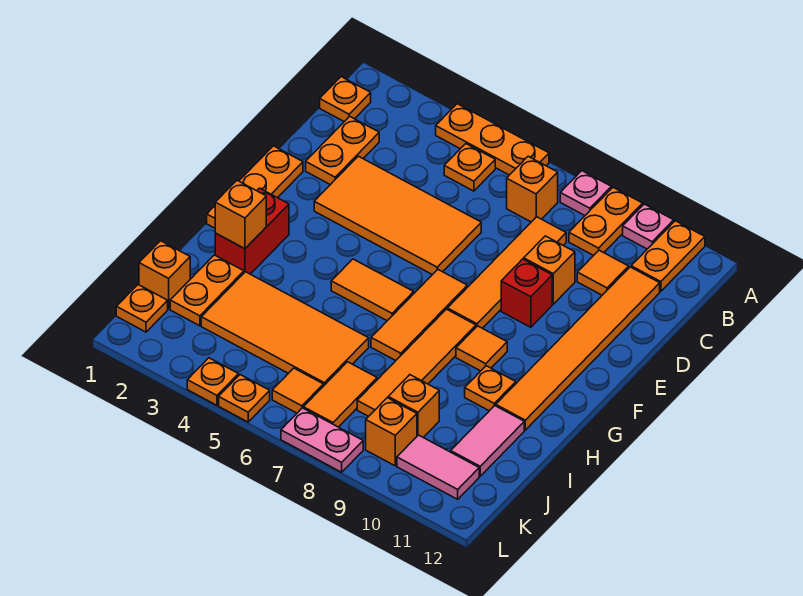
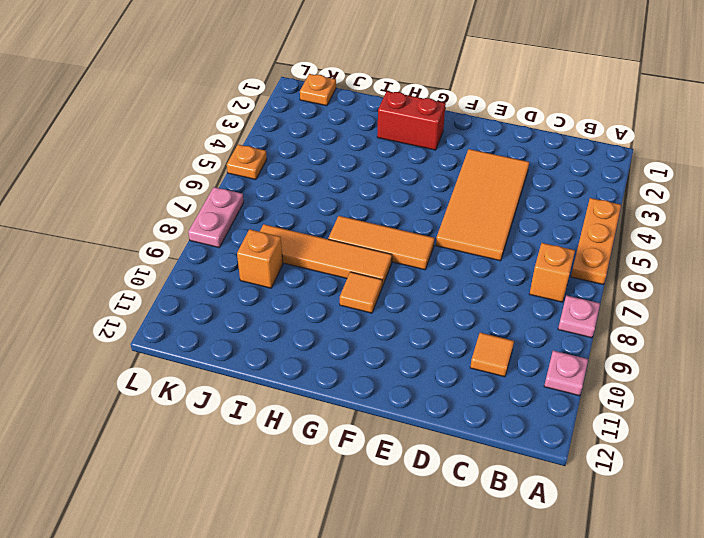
none -> orange plate A9:B9 level 1
none -> orange plate A11:B11 level 1
none -> orange plate B1 level 1
none -> orange plate B5 level 1

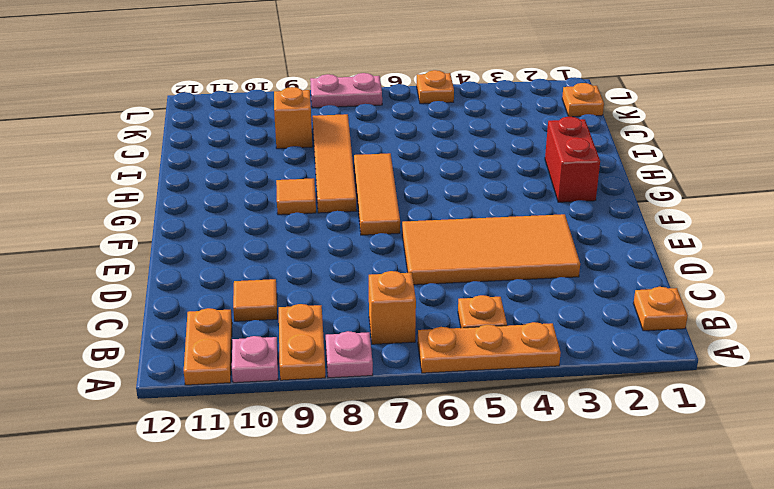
none -> orange plate C2:D2 level 1
none -> orange tile C8:F8 level 1
none -> orange tile C11:H11 level 1
none -> orange brick D9 level 1

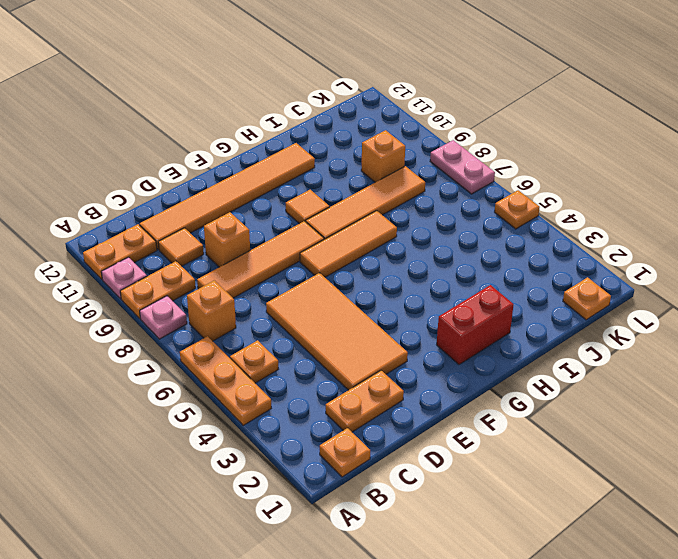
none -> orange plate E1:G1 level 1
none -> red brick E9 level 1
none -> orange tile G5:G6 level 1
none -> orange plate H10 level 1

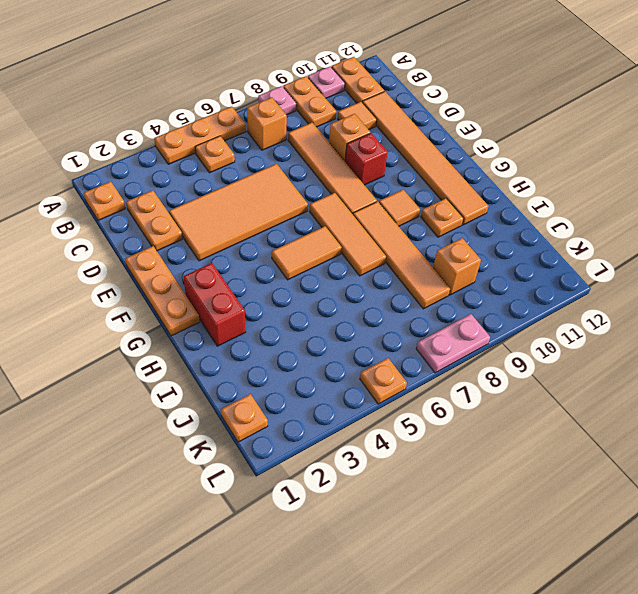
none -> orange plate I2:J2 level 1
none -> orange tile I3:J6 level 1
none -> pink tile I11:J11 level 1
none -> orange brick J1 level 1

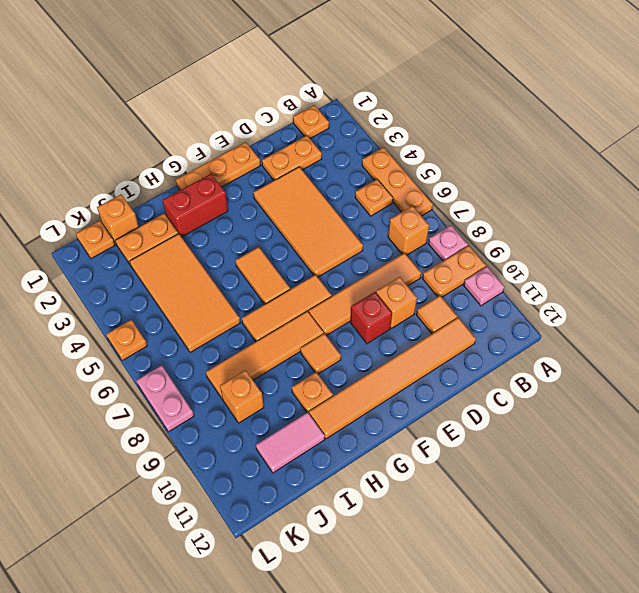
none -> orange plate A11:B11 level 1
none -> orange tile J7:K7 level 1
none -> orange tile K6 level 1
none -> orange brick K9 level 1

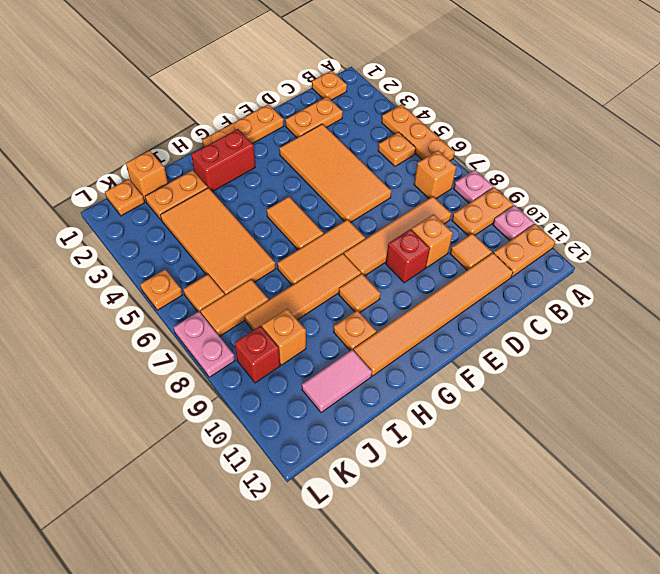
red brick K9 level 1 -> orange brick K9 level 1
none -> pink tile K10:K11 level 1
none -> orange plate L4 level 1
none -> orange brick H2 level 2

